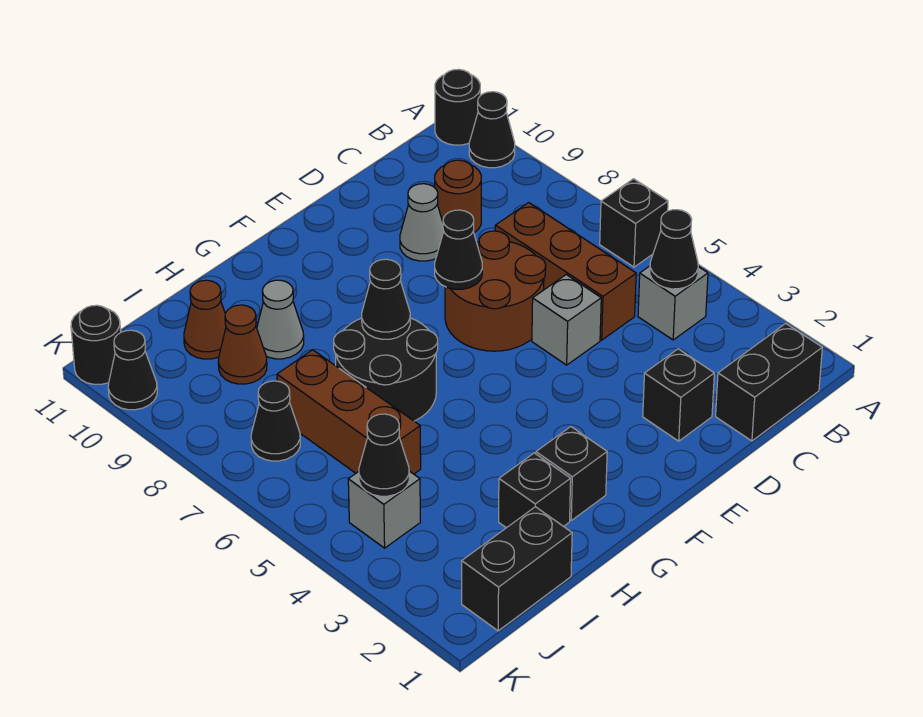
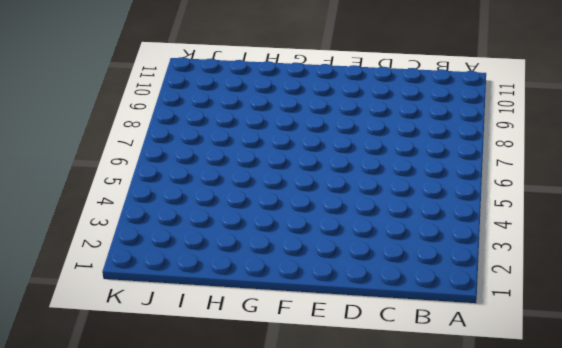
none -> black brick A6 level 1
none -> black cone A10 level 1
none -> black round brick A11 level 1

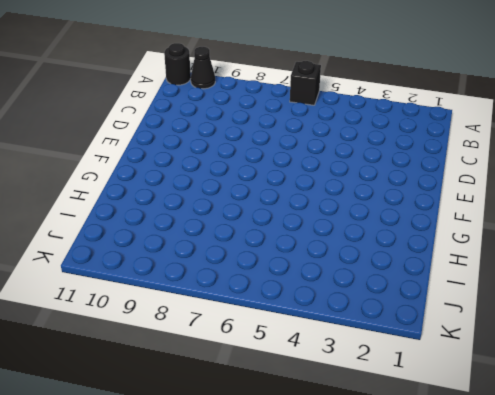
none -> black brick B1:C1 level 1
none -> grey brick B4 level 1
none -> brown brick C5:C7 level 1

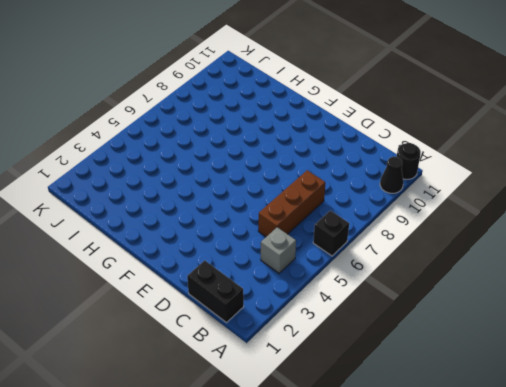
none -> brown round brick C9 level 1
none -> black brick D2 level 1
none -> grey brick D5 level 1

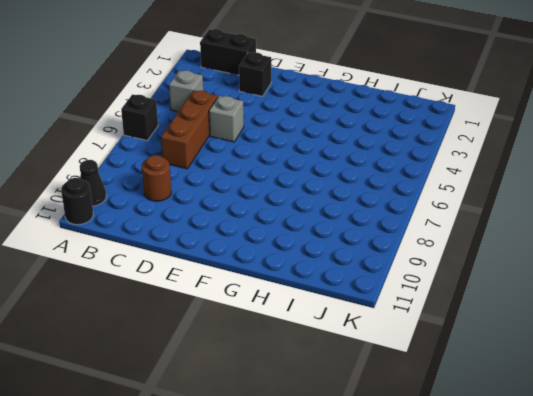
none -> brown round brick D6:E7 level 1
none -> grey cone D9 level 1
none -> black brick G2 level 1

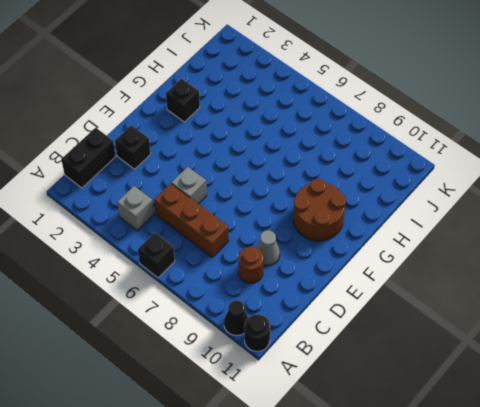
brown round brick F9:G10 level 1 -> brown round brick D6:E7 level 1
none -> black round brick G6:H7 level 1
none -> black brick H2 level 1
none -> grey cone H9 level 1

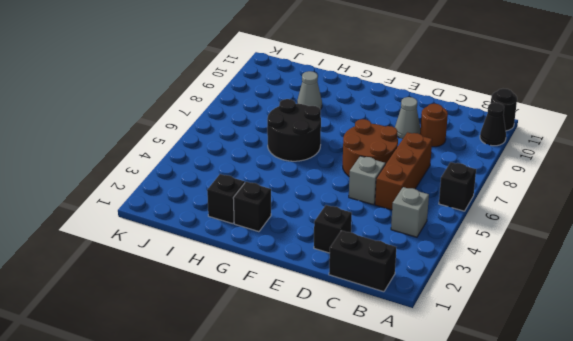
none -> black brick I1:J1 level 1
none -> brown brick I5:I7 level 1
none -> brown cone I9 level 1

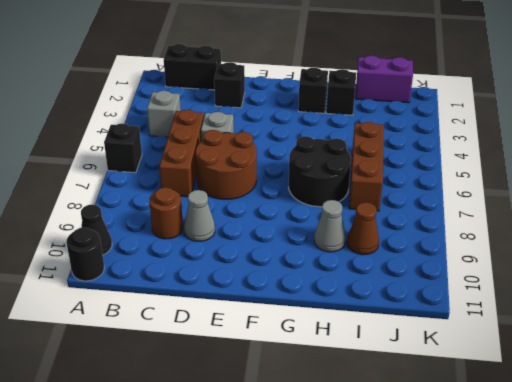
purple brick I1:J1 level 1 -> black brick I1:J1 level 1
none -> brown cone I10 level 1
none -> grey brick J4 level 1
none -> black cone J7 level 1

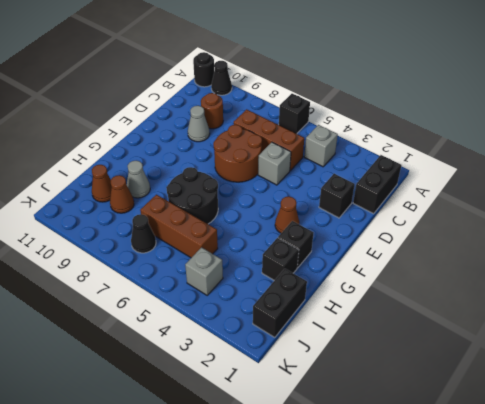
brown cone F3 level 1 -> none
none -> black cone K10 level 1
none -> black round brick K11 level 1
none -> black cone B4 level 2

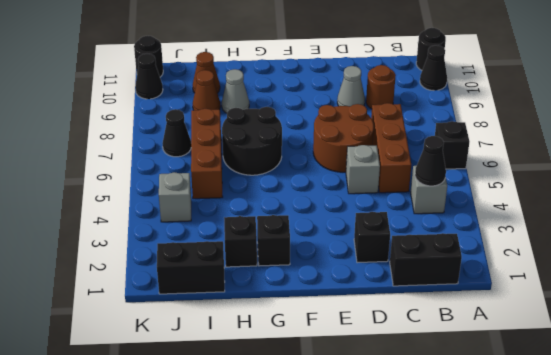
none -> black cone E7 level 2
none -> black cone G7 level 2
none -> black cone J4 level 2

